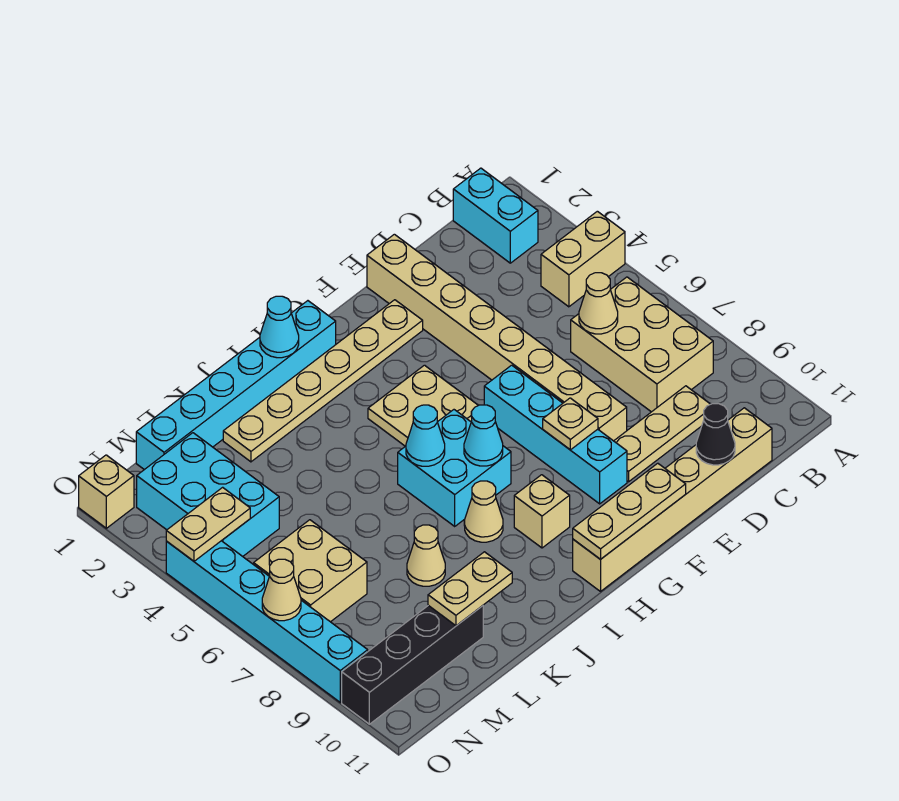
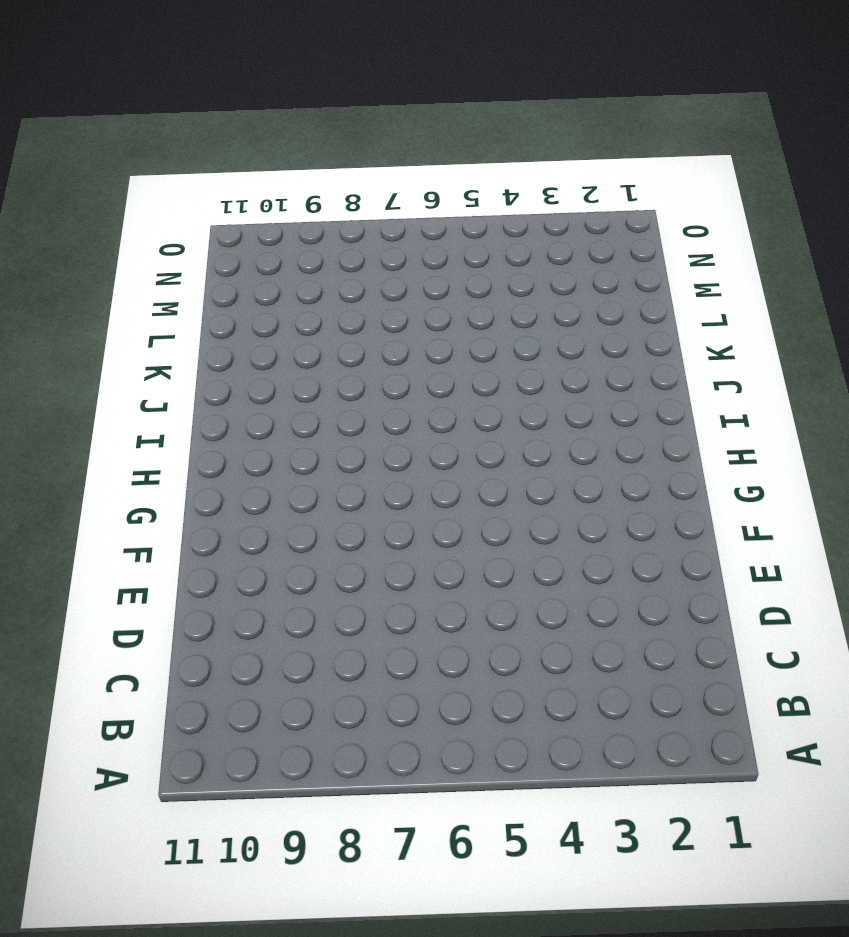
none -> tan brick A4:B4 level 1
none -> cyan brick B1:B2 level 1
none -> tan brick B6:C8 level 1

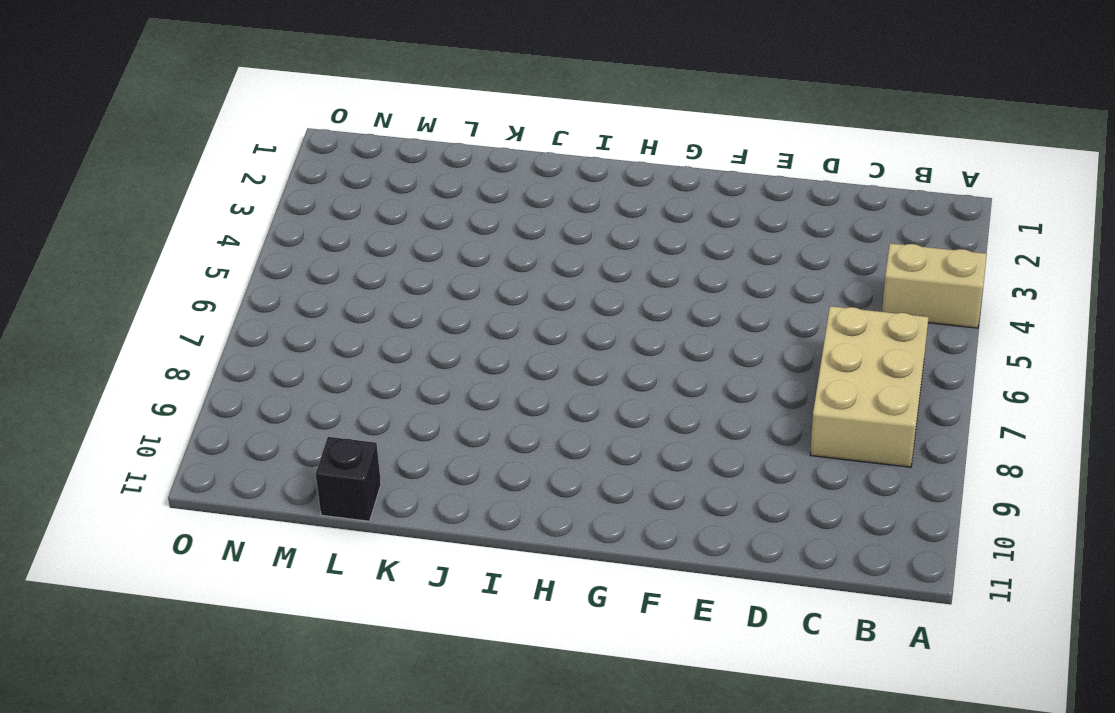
black brick L11 level 1 -> none
none -> cyan brick B1:B2 level 1
none -> tan plate C9:E9 level 1
none -> tan brick C11:H11 level 1

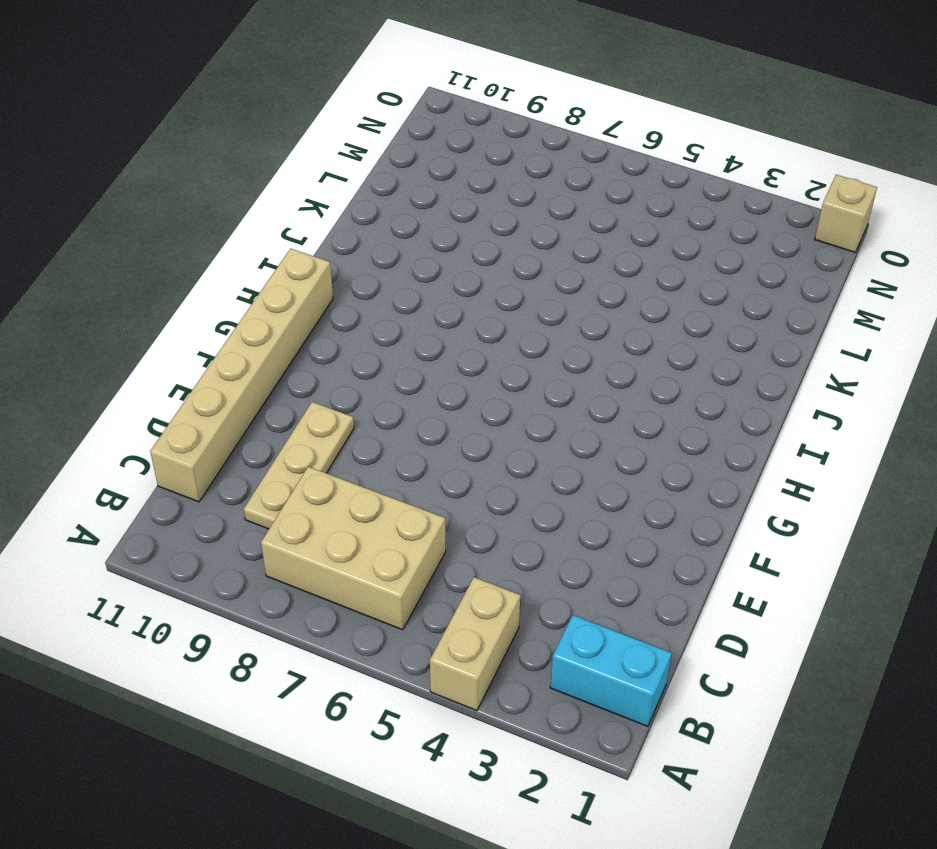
none -> tan brick E1:E8 level 1
none -> tan plate F2:K2 level 1
none -> cyan brick F6:F9 level 1

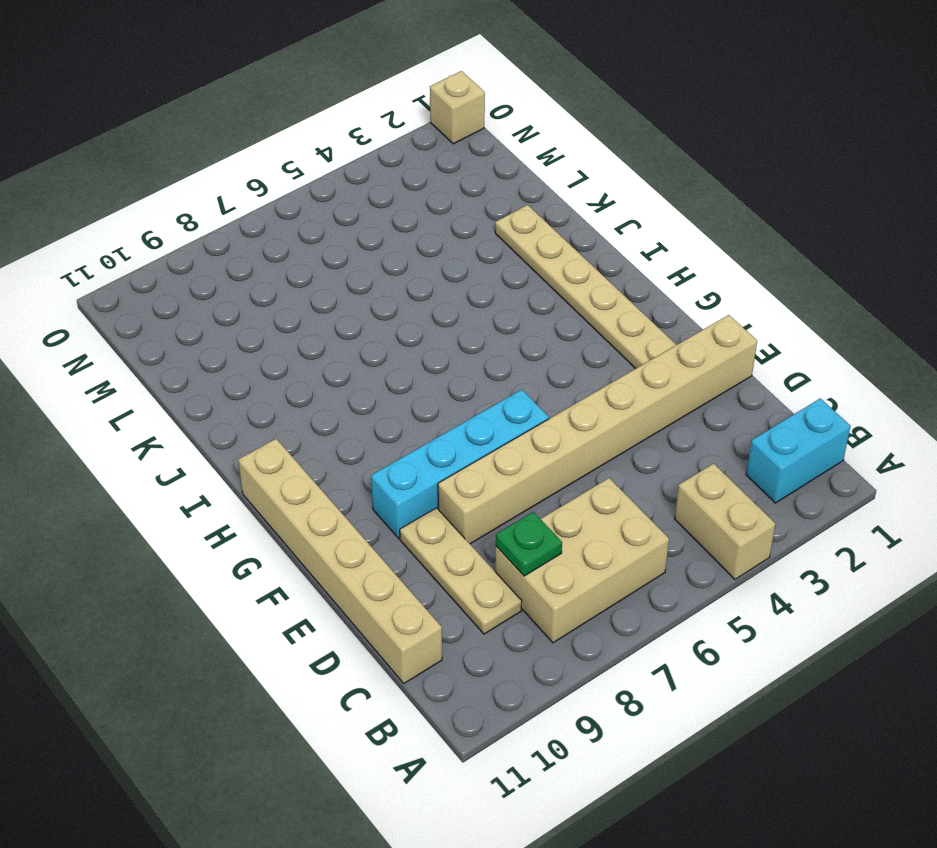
green plate C8 level 2 -> none
none -> tan plate G4:H5 level 1
none -> cyan brick H1:M1 level 1
none -> cyan brick H6:I7 level 1

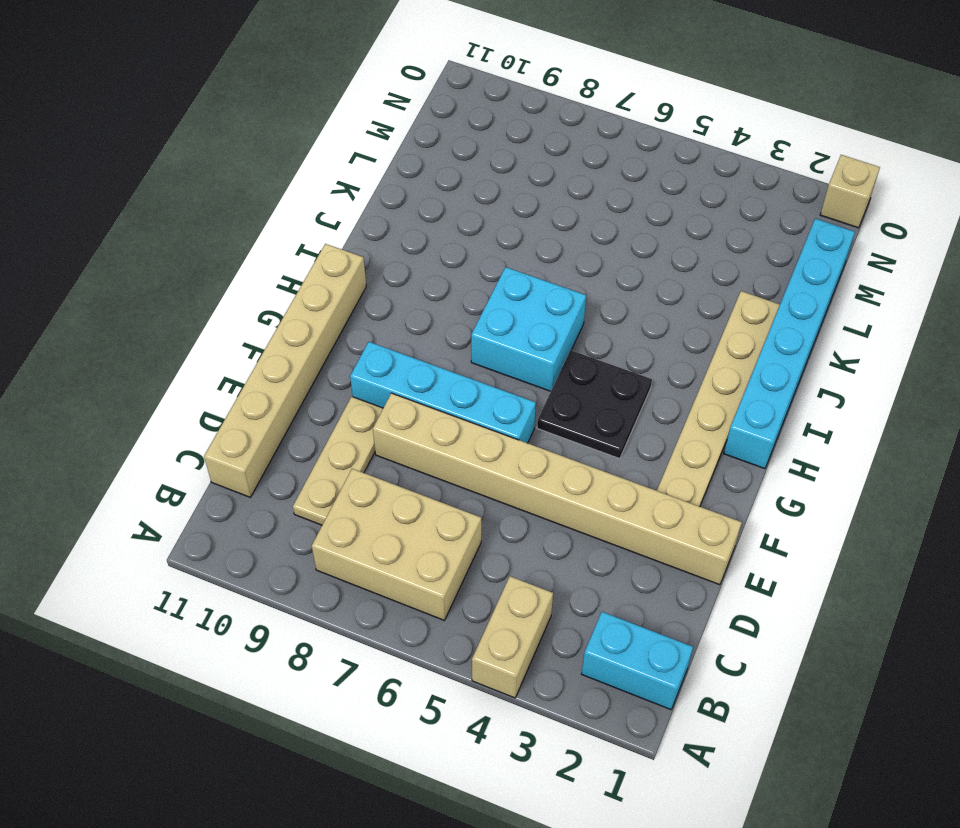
black plate G4:H5 level 1 -> tan plate G4:H5 level 1
none -> tan brick H9 level 1
none -> tan cone I8 level 1
none -> tan cone K8 level 1

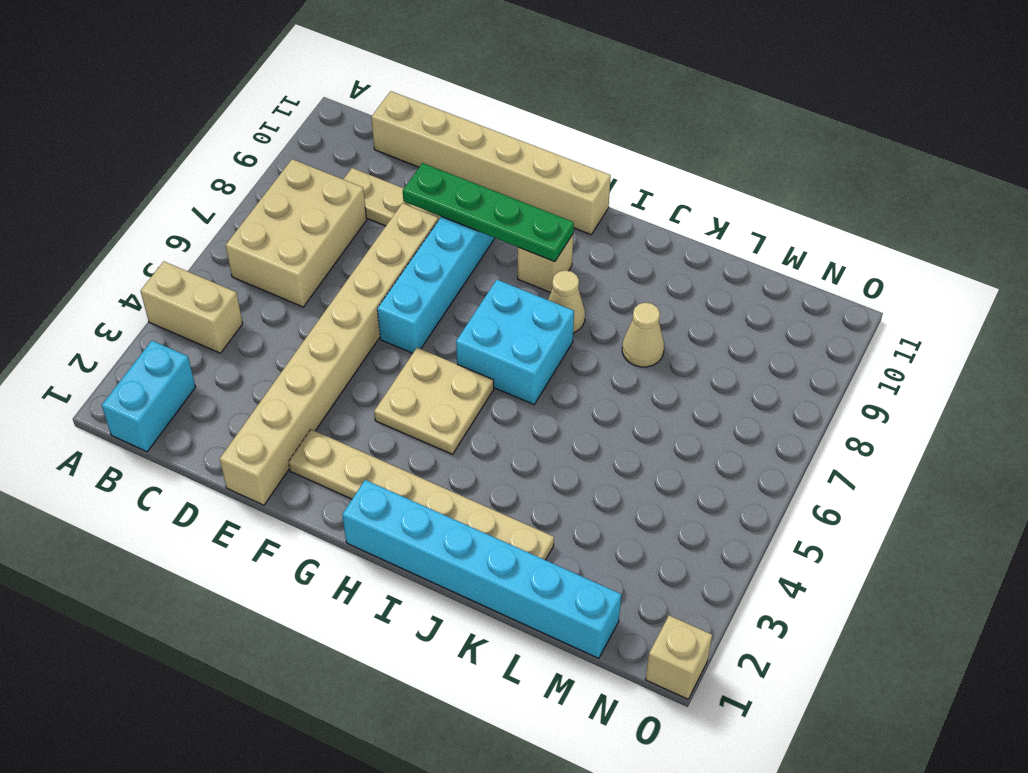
green plate E9:H9 level 2 -> none
none -> black brick L10:O10 level 1
none -> cyan brick M2:N4 level 1
none -> tan brick M6:N7 level 1

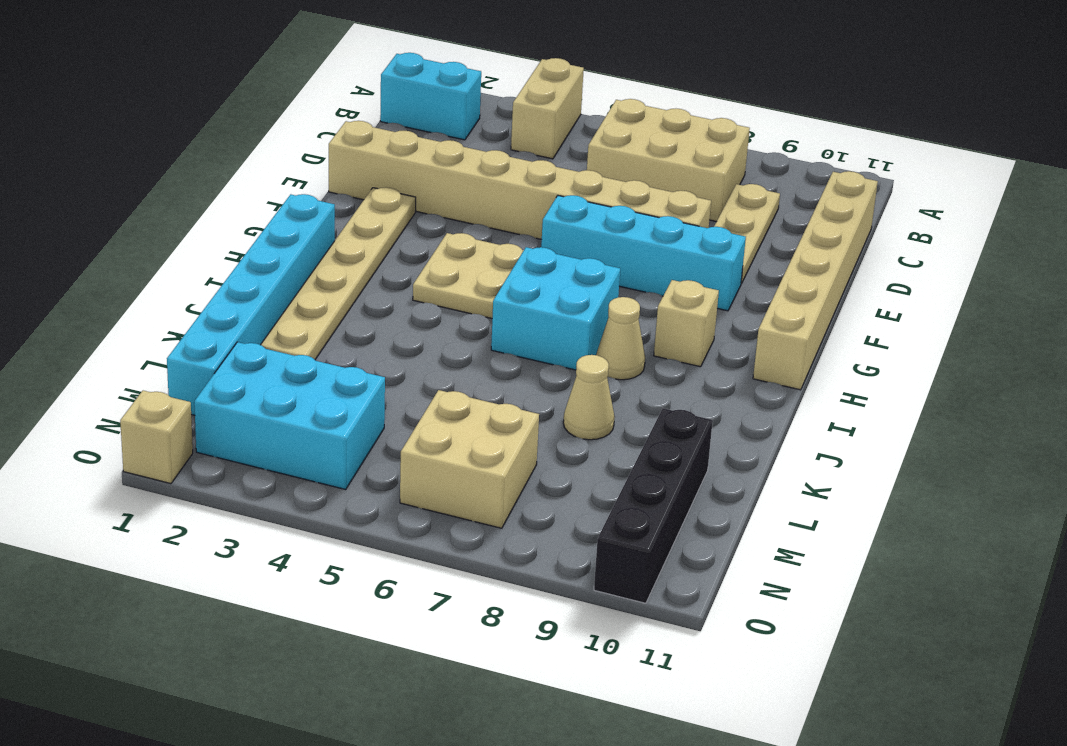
none -> cyan brick O4:O9 level 1
none -> tan cone C6 level 2
none -> black cone D11 level 2

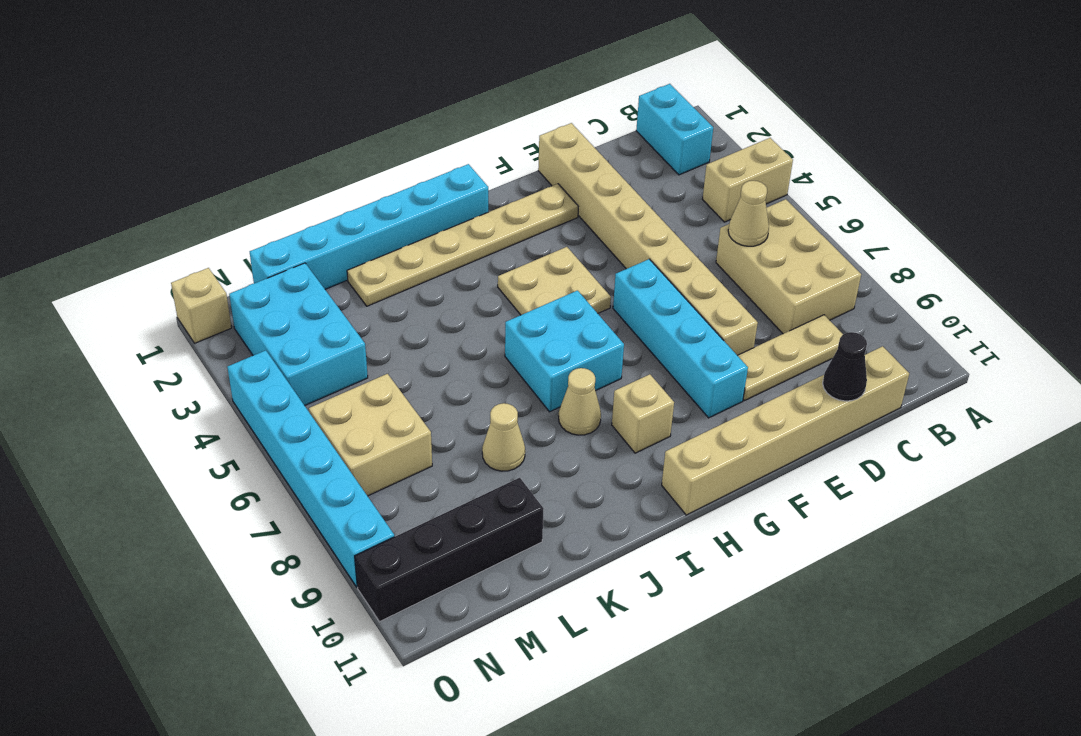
none -> tan plate F8 level 2
none -> tan plate F11:H11 level 2
none -> cyan cone H7 level 2

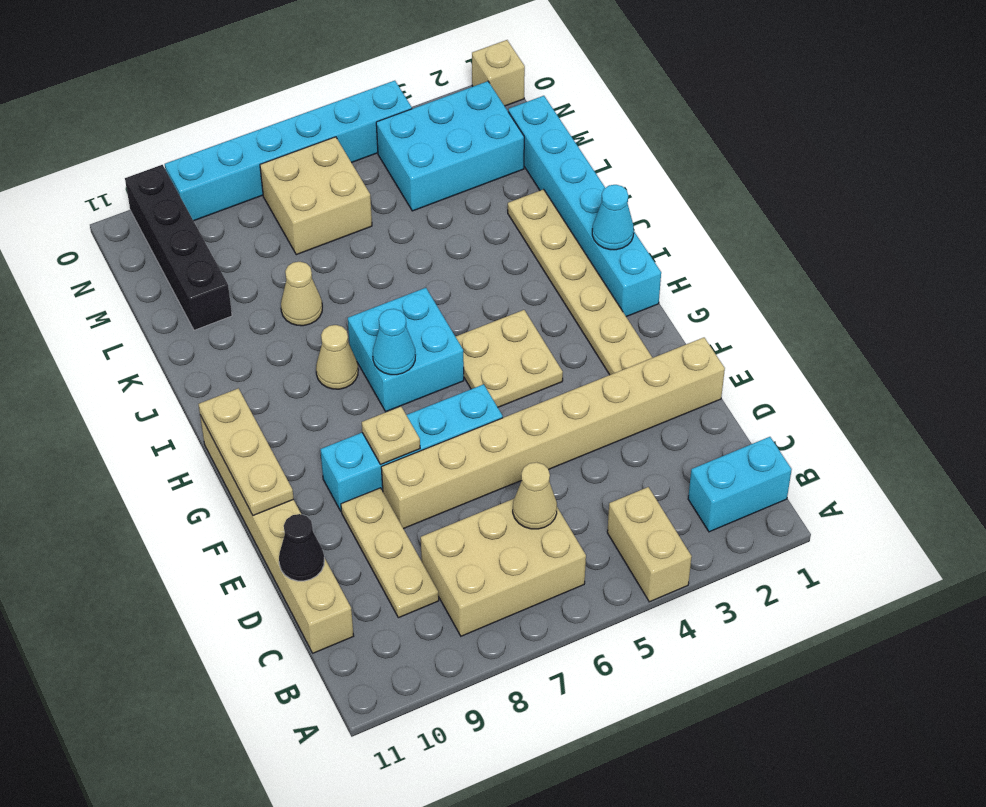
none -> tan brick H9 level 1
none -> cyan cone I6 level 2
none -> tan plate K10:L10 level 2

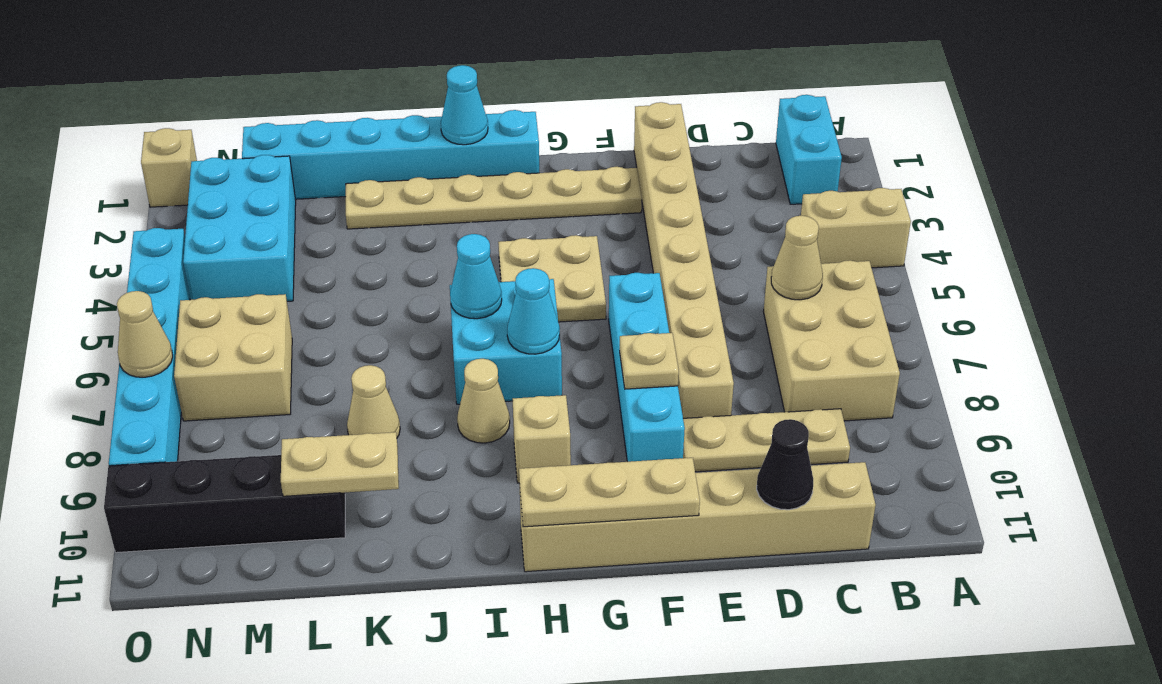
none -> tan plate N4:O4 level 2

